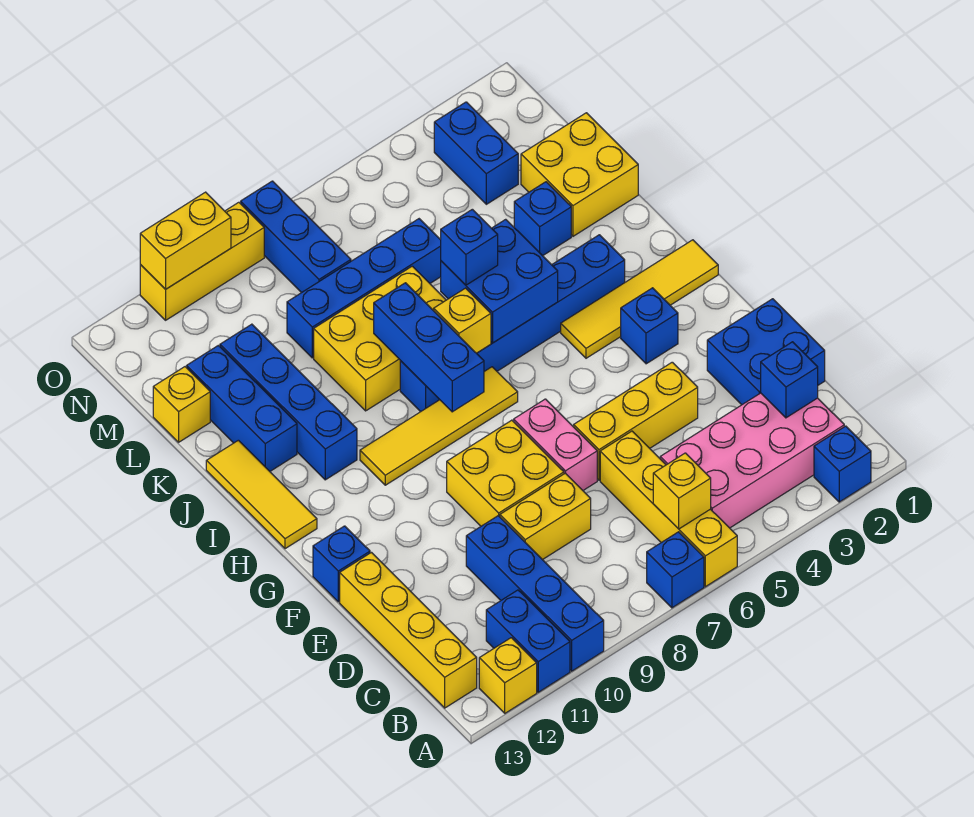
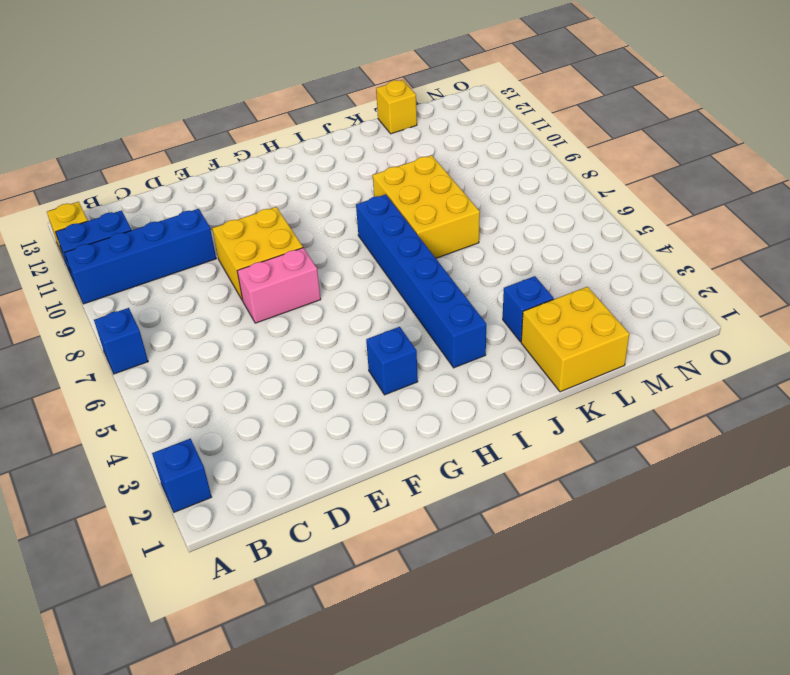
none -> yellow brick A6:D6 level 1
none -> pink brick B2:C5 level 1
none -> yellow brick B13:E13 level 1
none -> blue brick D1:E2 level 1

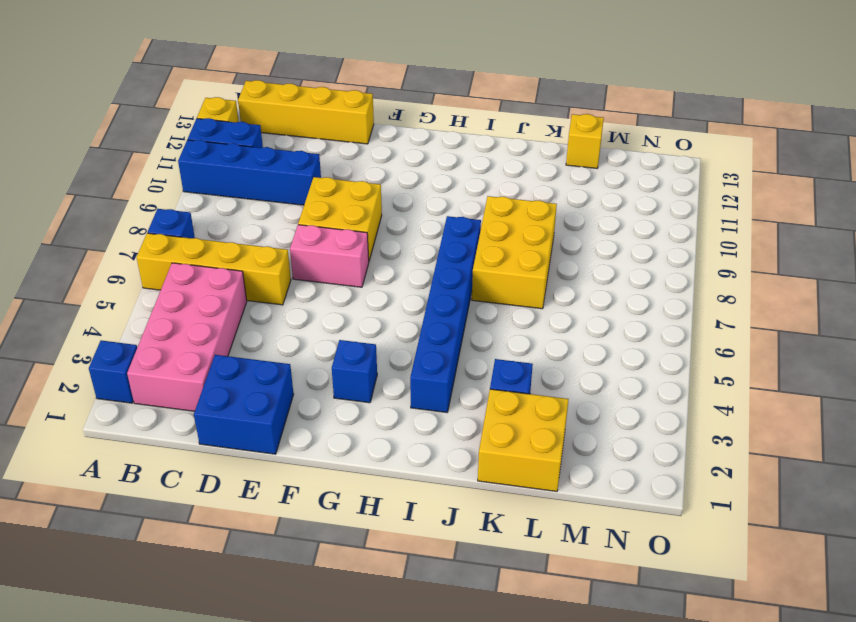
none -> yellow brick D8:D9 level 1
none -> yellow brick E4:E6 level 1
none -> blue brick F13 level 1
none -> yellow tile H1:H4 level 1

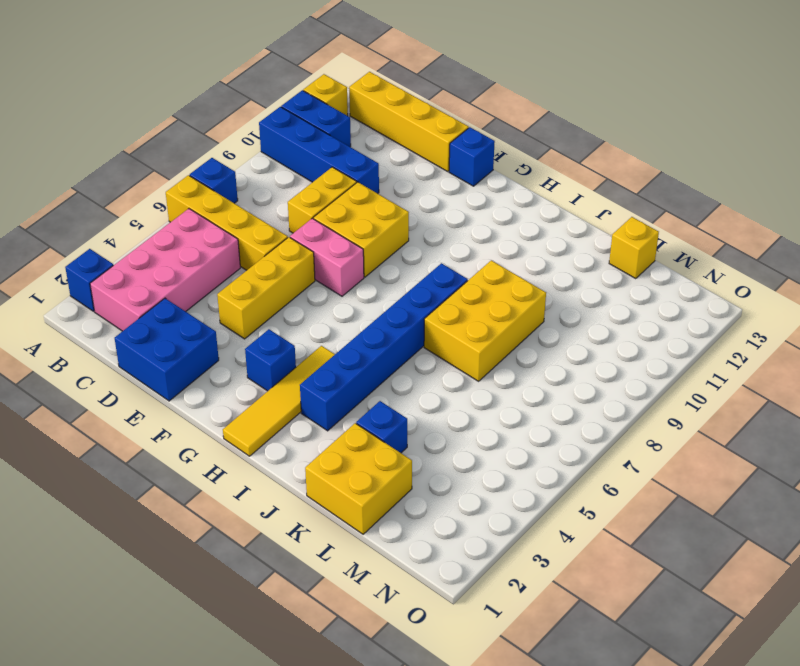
none -> yellow tile H7:H10 level 1
none -> yellow tile H13:J13 level 1
none -> blue brick I11:L11 level 1
none -> blue brick J12:L12 level 1

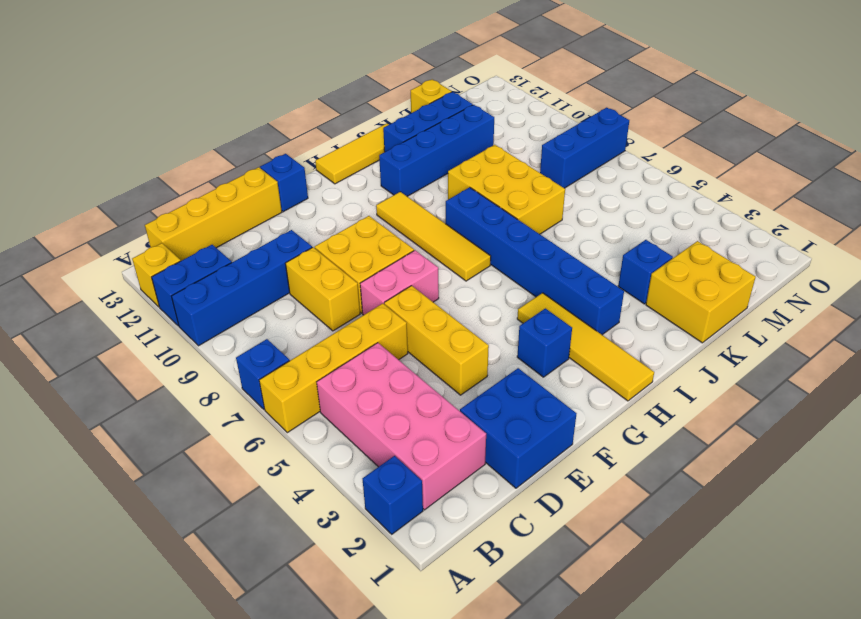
none -> blue brick L6:L9 level 1
none -> blue brick M3:N3 level 1
none -> yellow brick O9:O11 level 1
none -> yellow brick B6 level 2

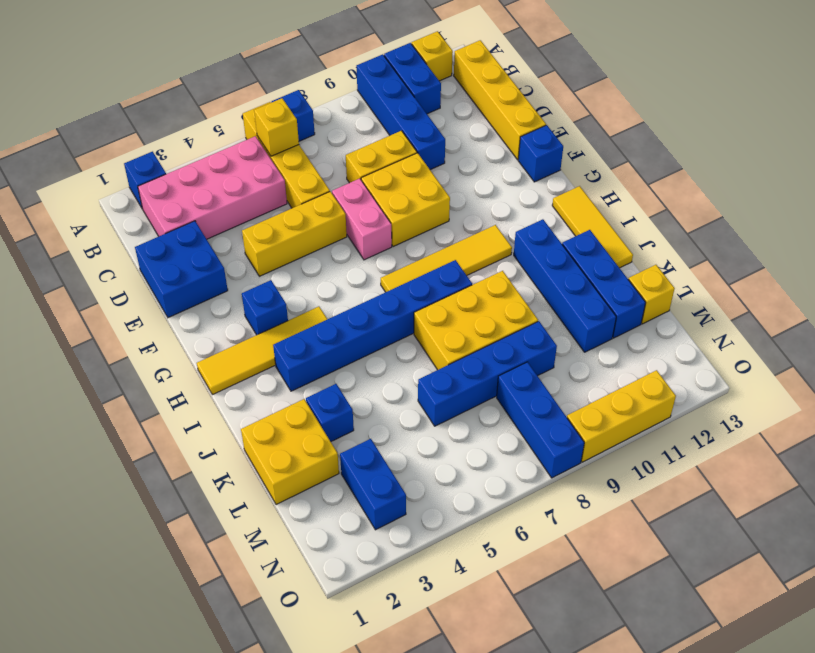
none -> blue brick C2 level 2
none -> blue brick H8:J8 level 2
none -> blue brick I5:J6 level 2
none -> yellow brick I7 level 2

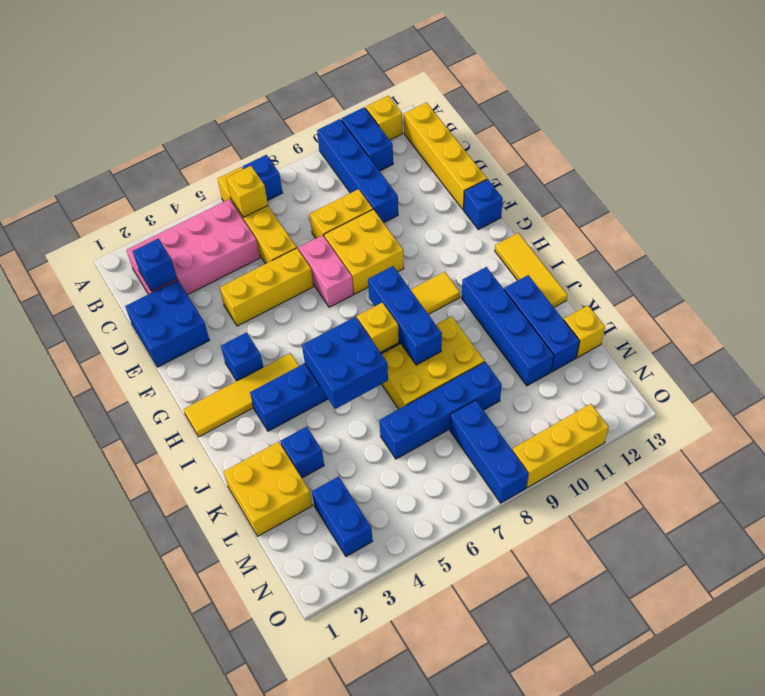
none -> blue brick A2 level 1
none -> yellow brick O10:O11 level 2
none -> blue brick J6 level 3

